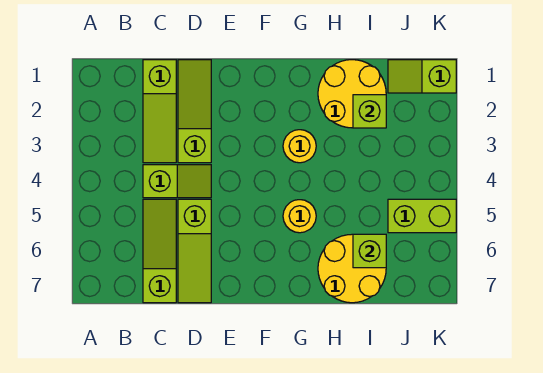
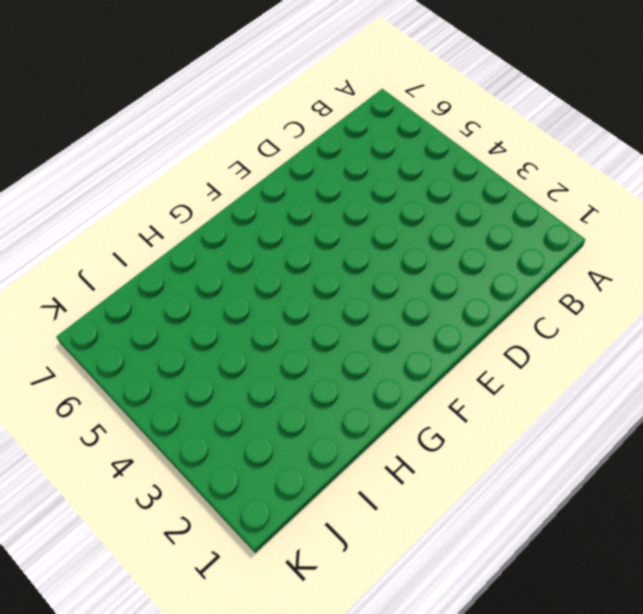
none -> lime slope C1:C3 level 1 top 1
none -> lime slope C4:D4 level 1 top C
none -> lime slope C5:C7 level 1 top 7

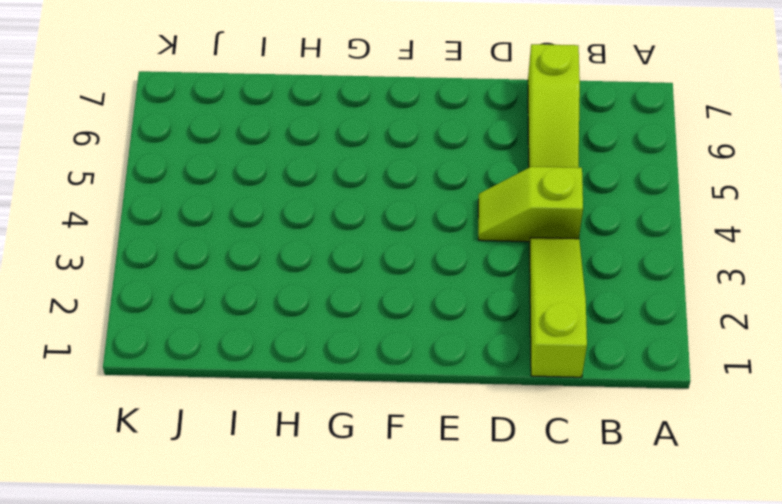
none -> lime slope D1:D3 level 1 top 3
none -> lime slope D5:D7 level 1 top 5
none -> yellow round brick G3 level 1

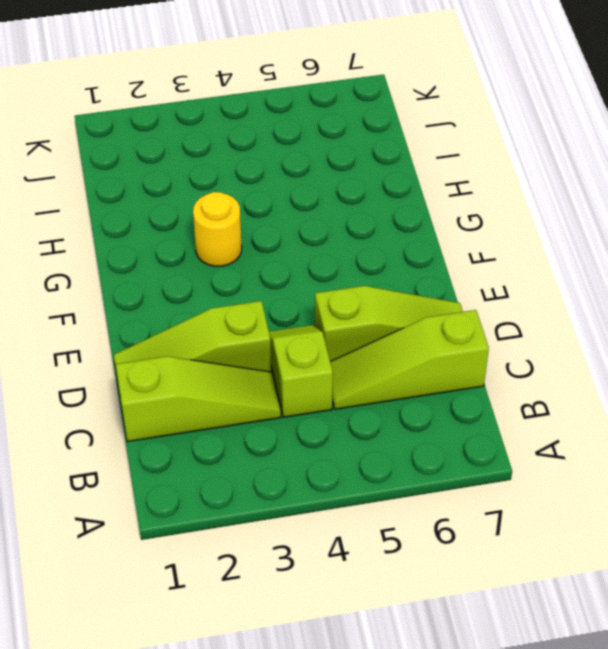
none -> yellow round brick G5 level 1
none -> yellow round brick H1:I2 level 1
none -> yellow round brick H6:I7 level 1

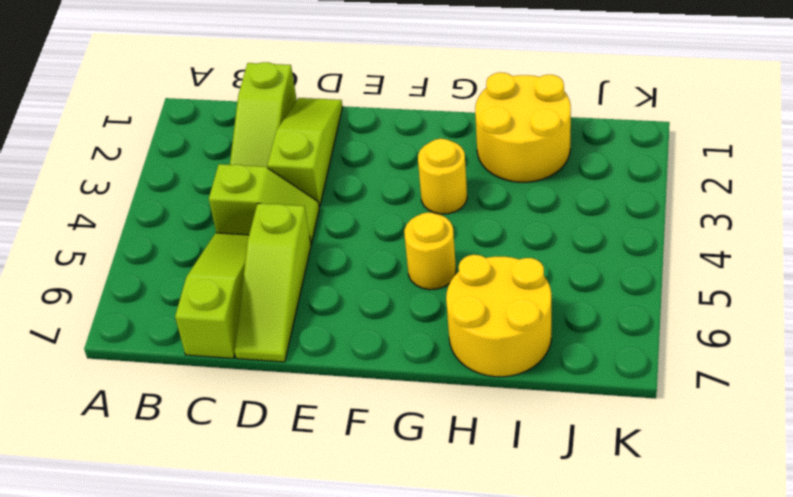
none -> lime slope J1:K1 level 1 top K
none -> lime brick J5:K5 level 1
none -> lime brick I2 level 2

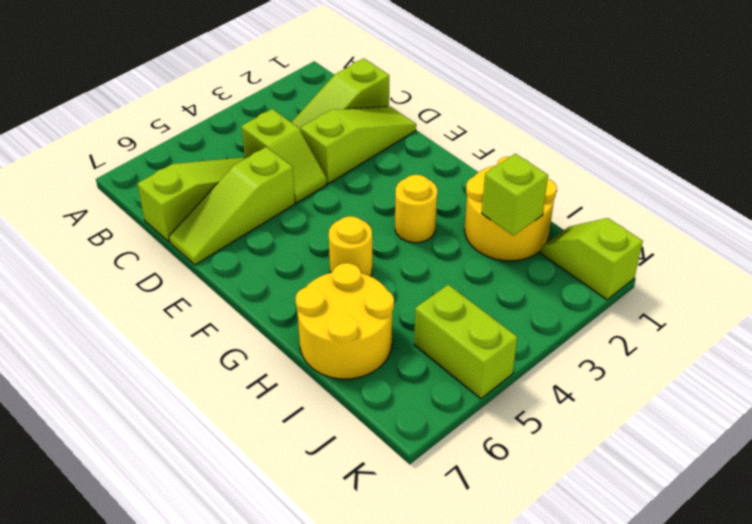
none -> lime brick I6 level 2

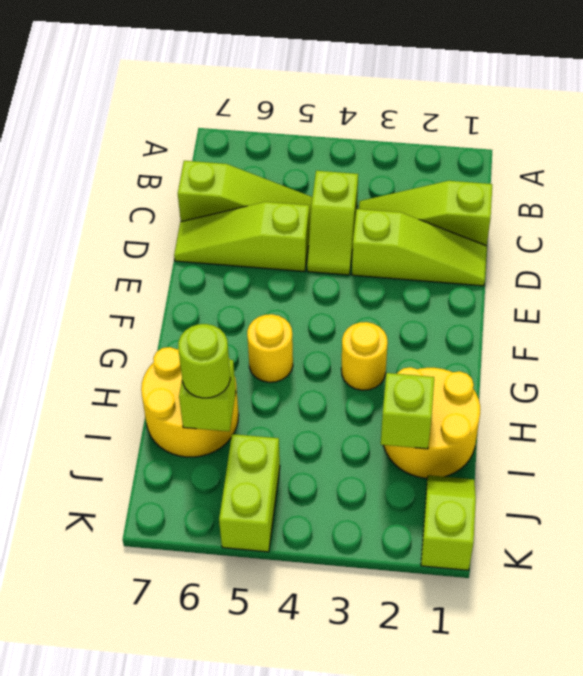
lime round brick I6 level 3 -> none

